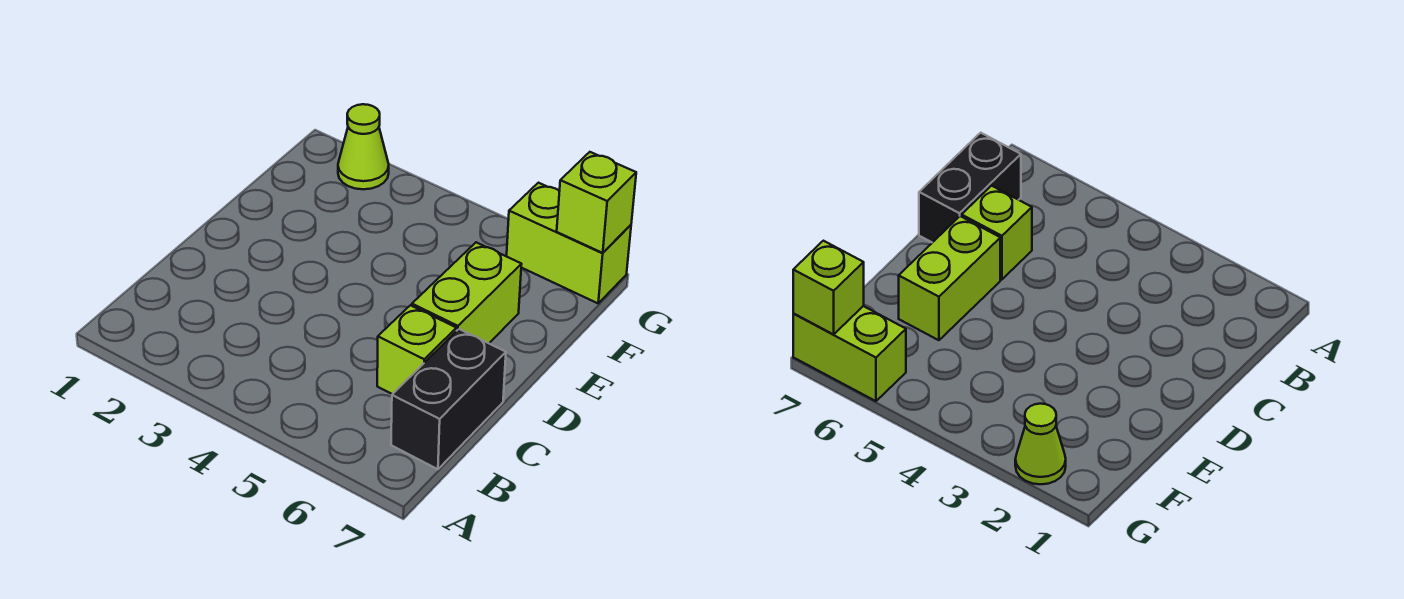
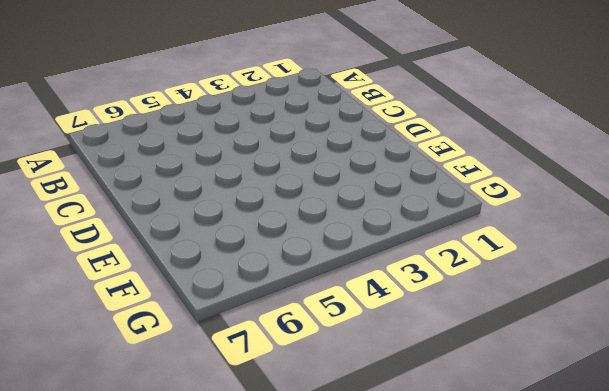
none -> black brick B7:C7 level 1
none -> lime brick C6 level 1

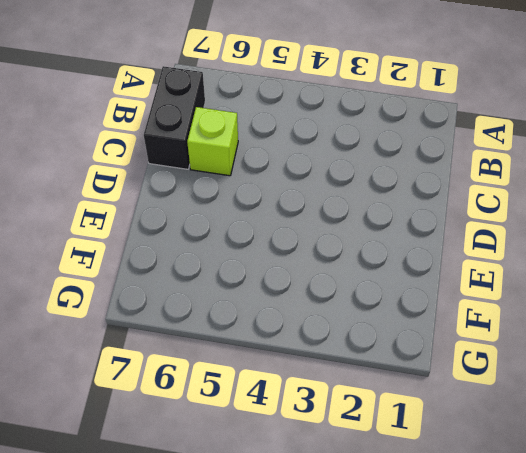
none -> lime brick D6:E6 level 1
none -> lime cone G2 level 1

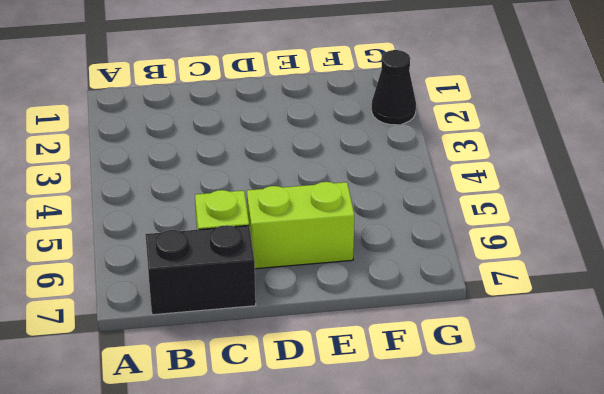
black cone G2 level 1 -> lime cone G2 level 1
none -> lime brick G6:G7 level 1
none -> lime brick G7 level 2

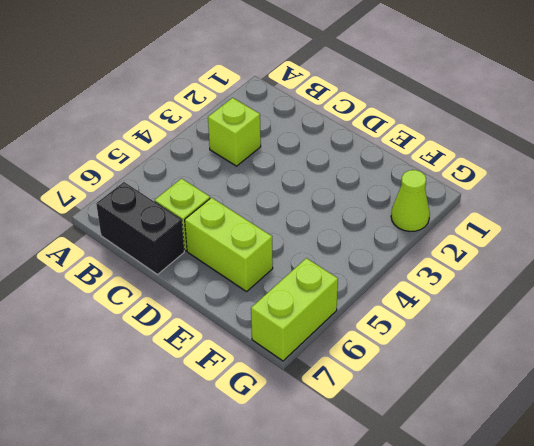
lime brick B3 level 1 -> lime brick G7 level 2

